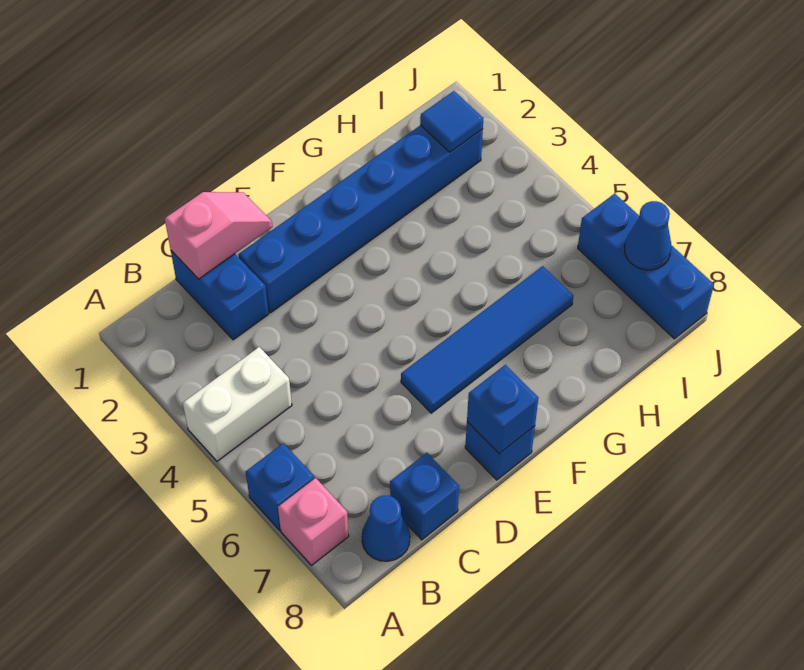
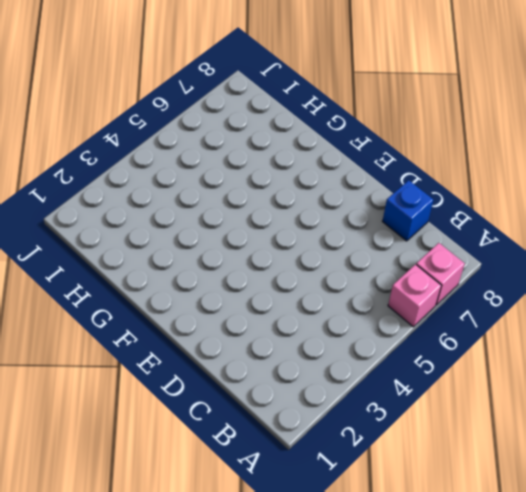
pink brick A6 level 1 -> blue brick A6 level 1
none -> white brick A4:B4 level 1
none -> blue cone B8 level 1
none -> blue brick C1:C2 level 1

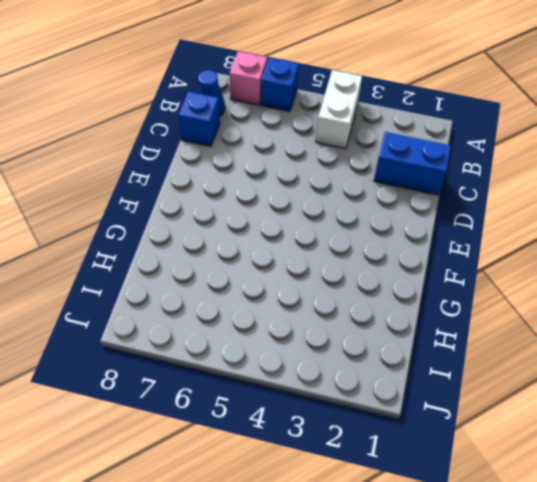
none -> blue brick D2:I2 level 1
none -> blue tile E6:H6 level 1
none -> blue brick E8 level 1

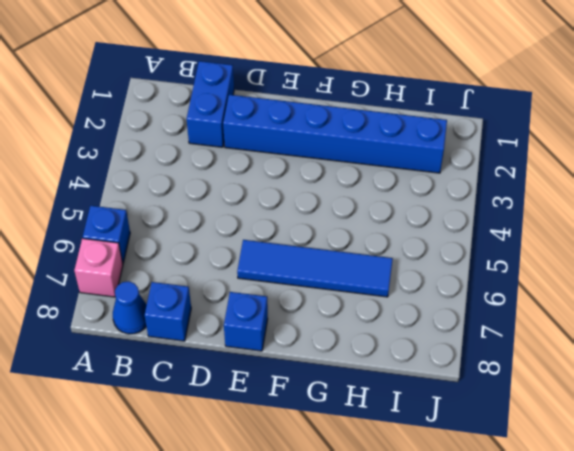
none -> white brick A4:B4 level 1
none -> blue brick J6:J8 level 1
none -> pink slope C1:D1 level 2 top C

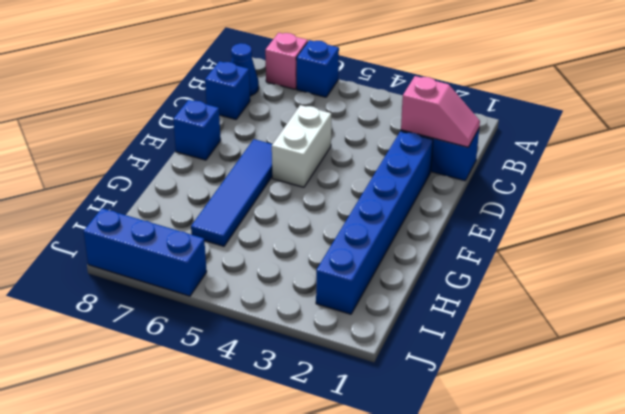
pink slope C1:C2 level 2 top 2 -> pink slope C1:D1 level 2 top C
white brick D5:E5 level 1 -> white brick A4:B4 level 1
none -> blue brick E8 level 2
none -> blue tile I2 level 2
none -> blue cone J7 level 2

